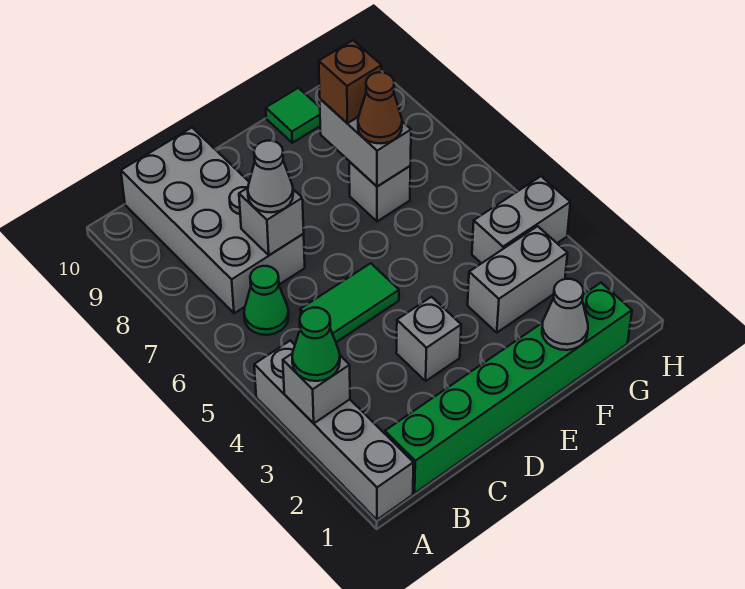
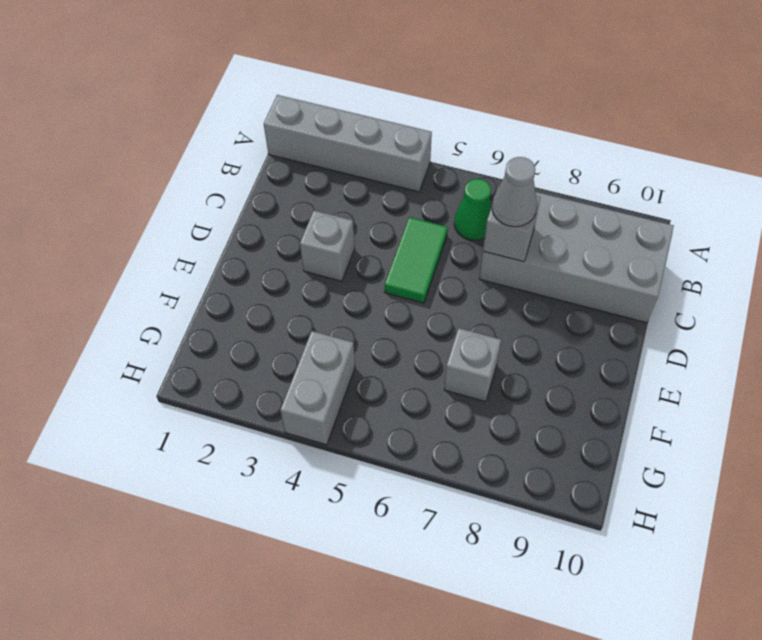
none -> green brick B1:G1 level 1
none -> grey brick F3:G3 level 1
none -> green tile F10 level 1

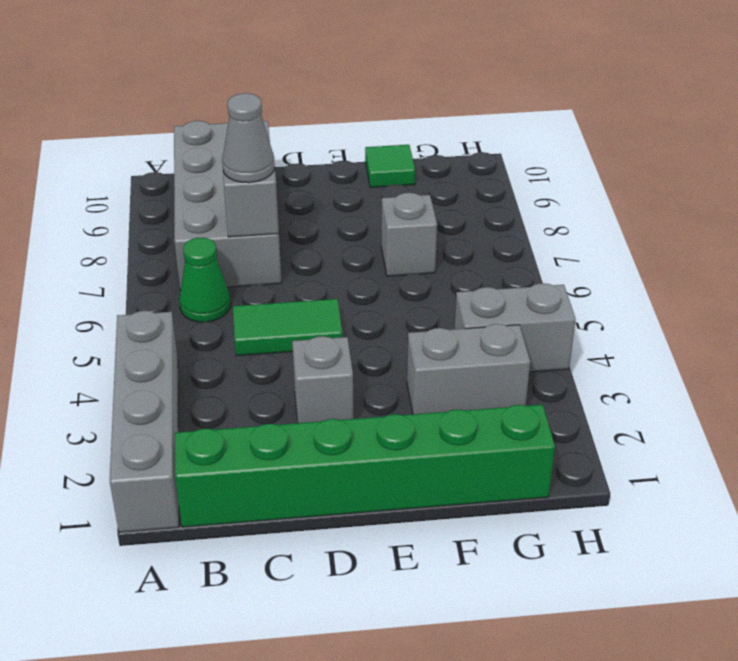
none -> grey brick A3 level 2
none -> grey cone F1 level 2
none -> grey brick F7:F8 level 2

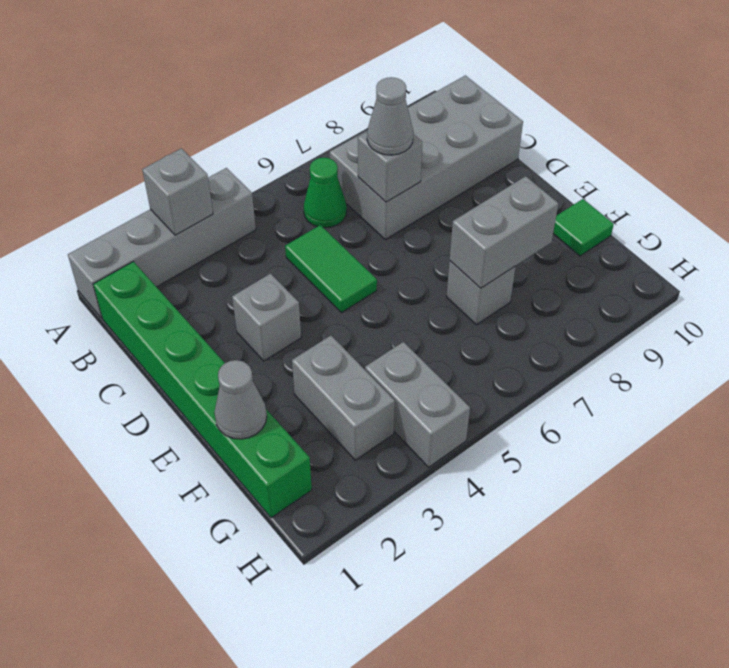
none -> green cone A3 level 3
none -> brown cone F7 level 3
none -> brown brick F8 level 3

